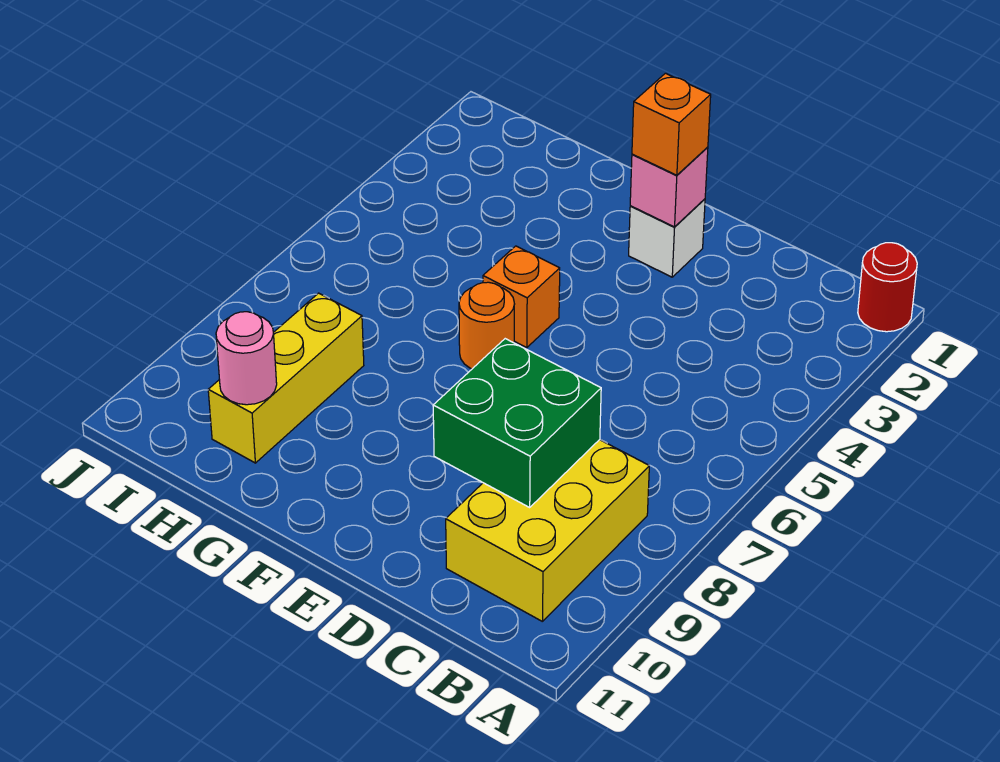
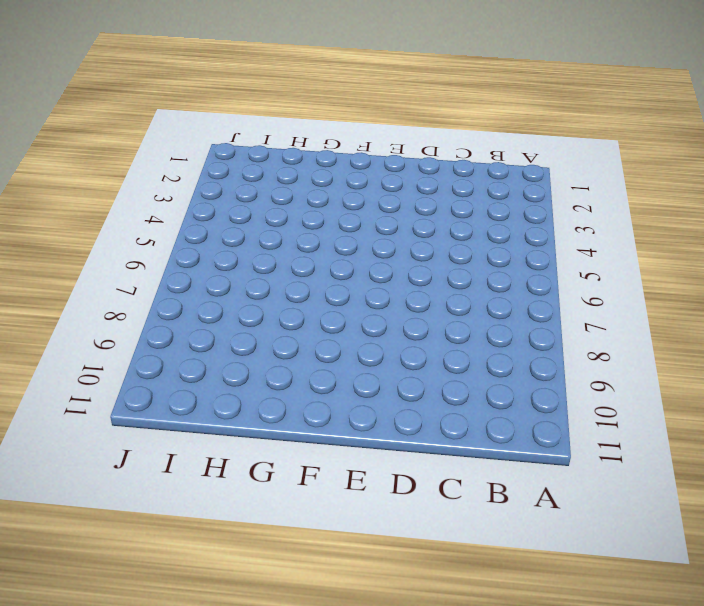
none -> red round brick A1 level 1
none -> yellow brick B8:C10 level 1

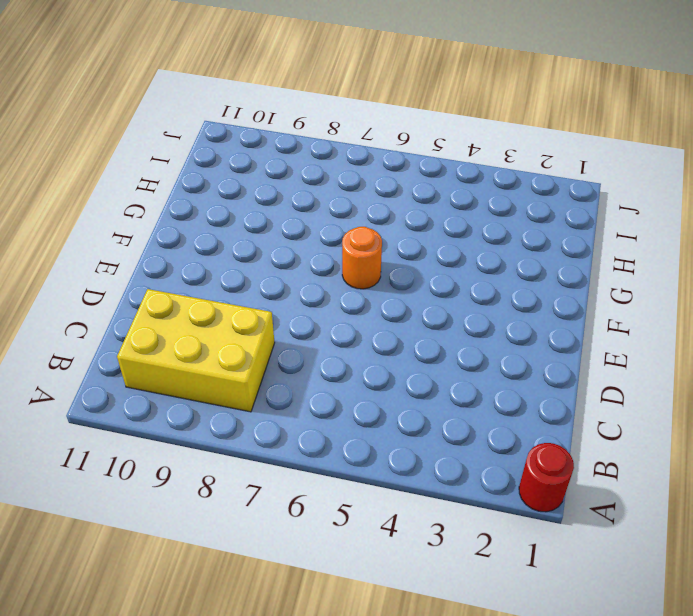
none -> white brick E2 level 1
none -> orange brick F5 level 1

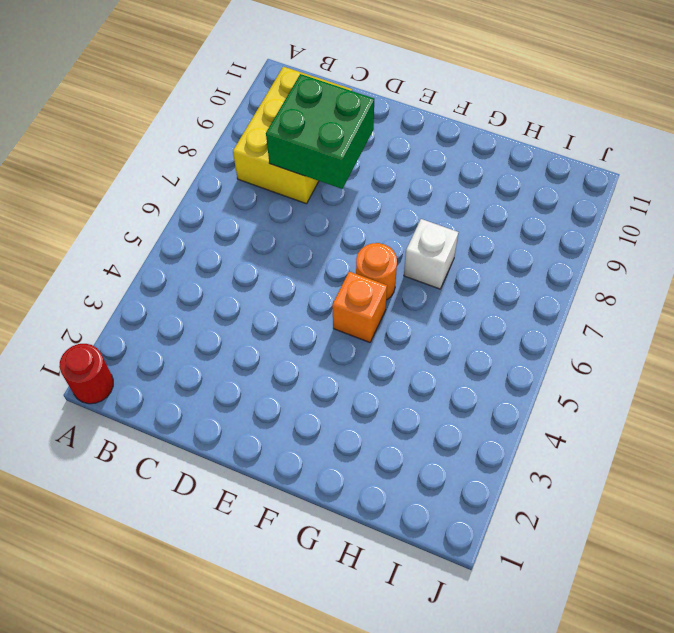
white brick G7 level 1 -> white brick E2 level 1
none -> yellow brick H8:H10 level 1
none -> pink brick E2 level 2

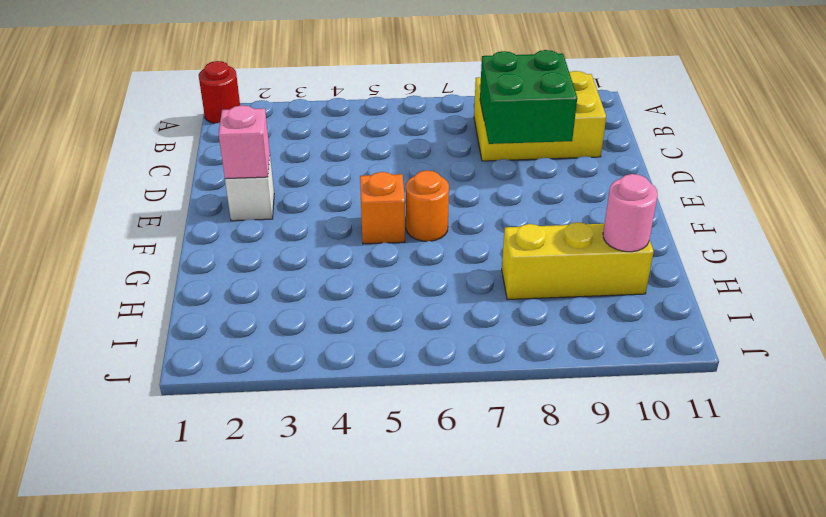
none -> orange brick E2 level 3

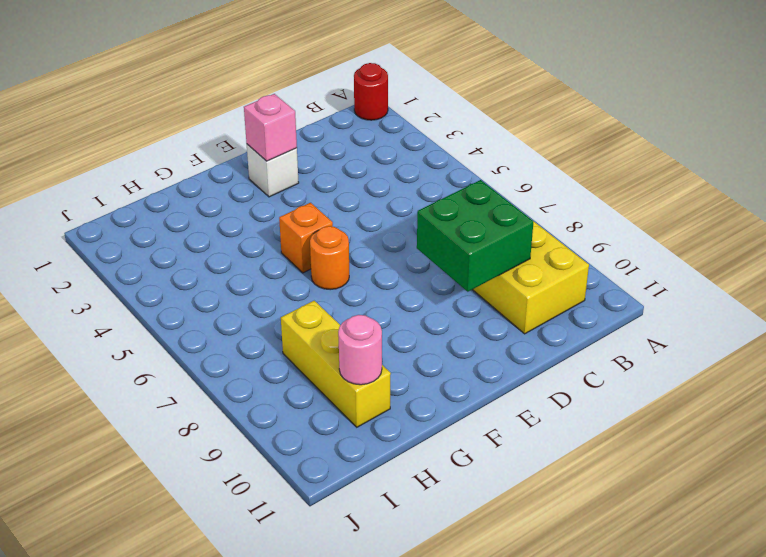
none -> orange brick E2 level 3

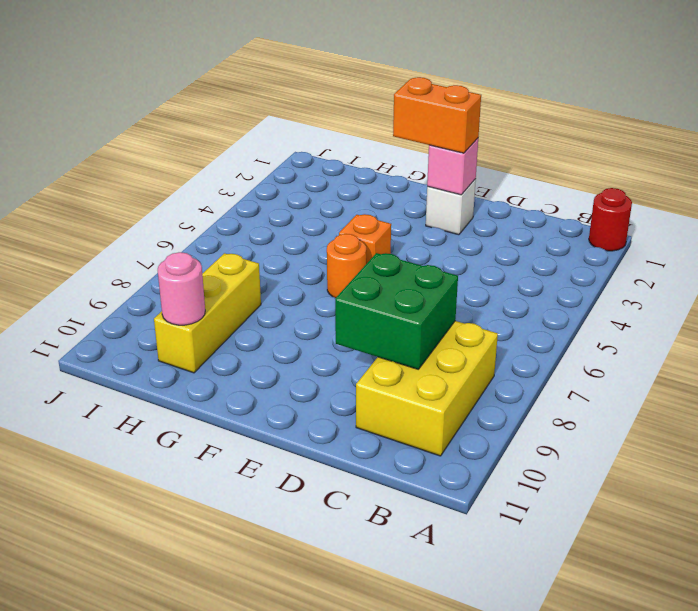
orange brick E2:F2 level 3 -> orange brick E2 level 3

